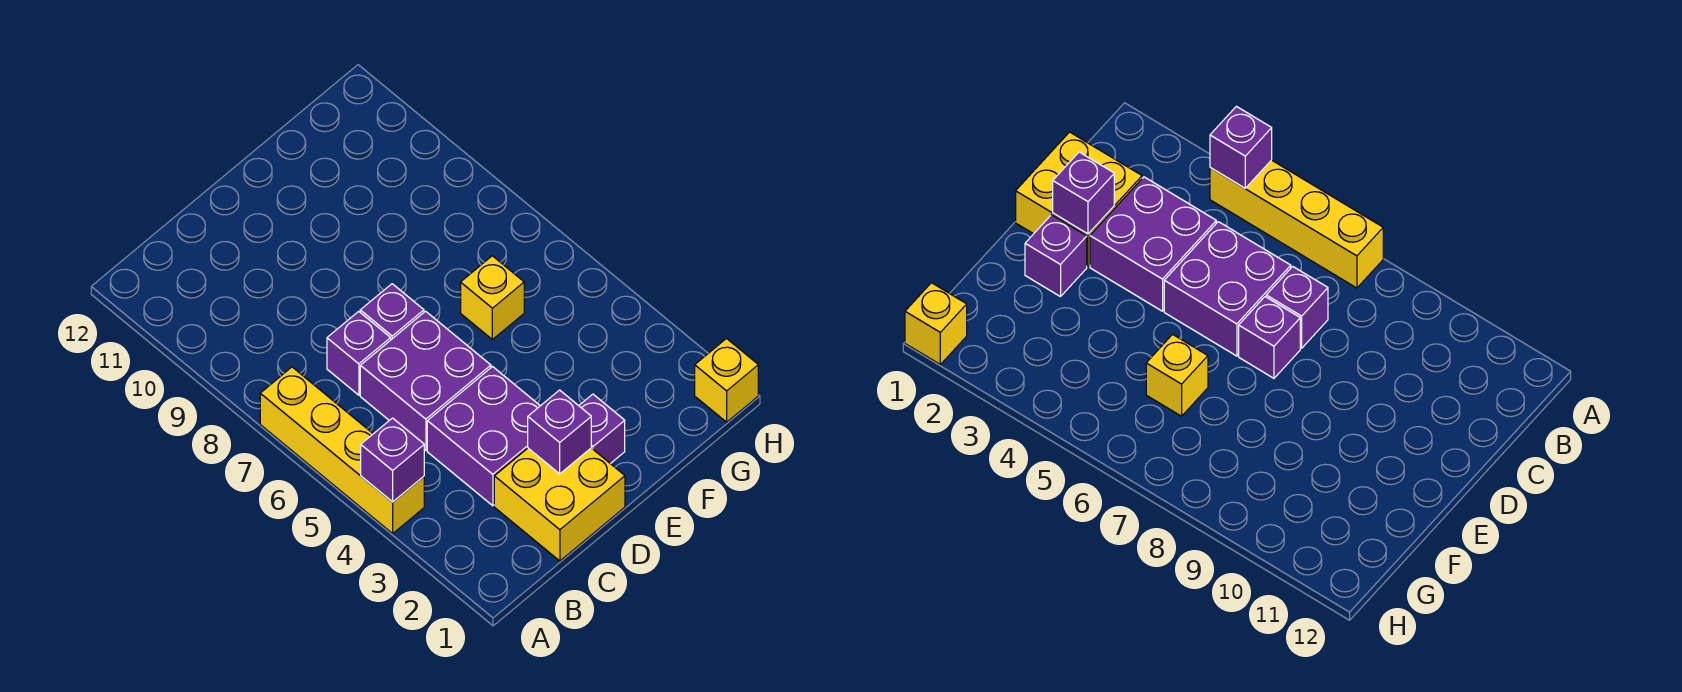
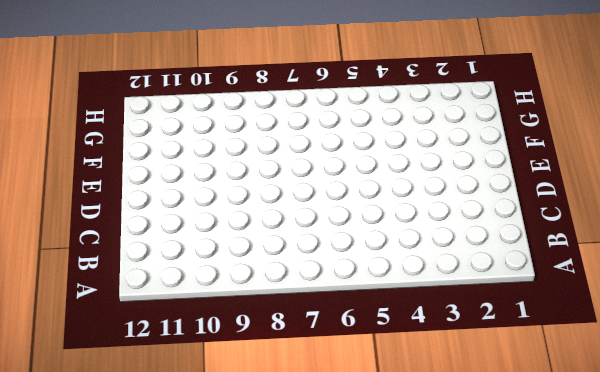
none -> yellow brick A4:A7 level 1
none -> yellow brick C1:D2 level 1

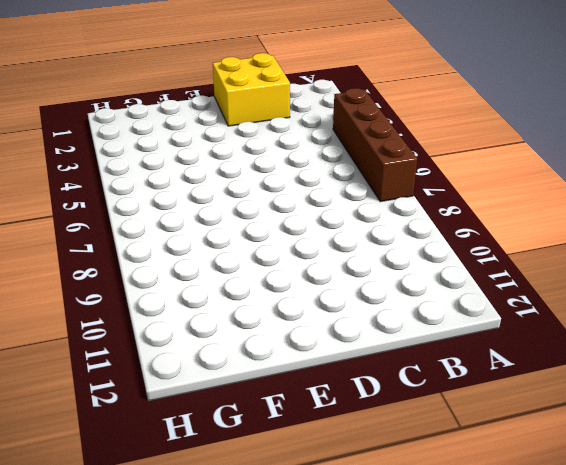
brown brick A4:A7 level 1 -> yellow brick A4:A7 level 1
none -> purple brick C3:D4 level 1
none -> purple brick C5:D6 level 1

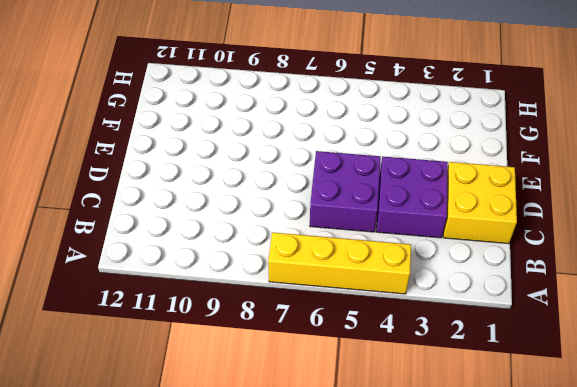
none -> purple brick C7 level 1
none -> purple brick D7 level 1

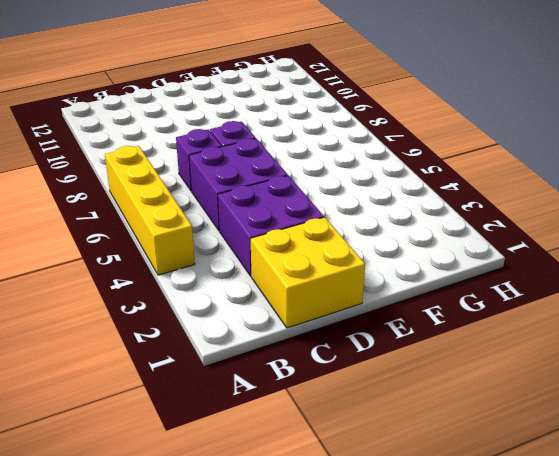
none -> purple brick E2 level 1
none -> yellow brick F6 level 1

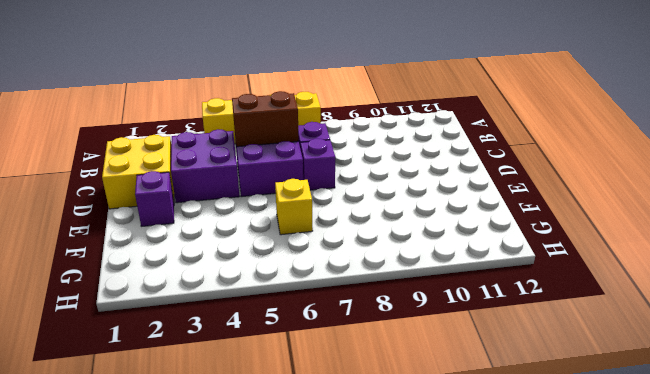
brown brick C5:C6 level 2 -> none
none -> yellow brick H1 level 1
none -> purple brick A4 level 2

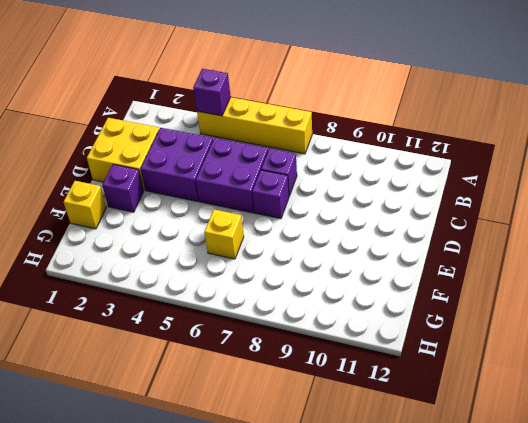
yellow brick F1 level 1 -> yellow brick H1 level 1
none -> purple brick D2 level 2

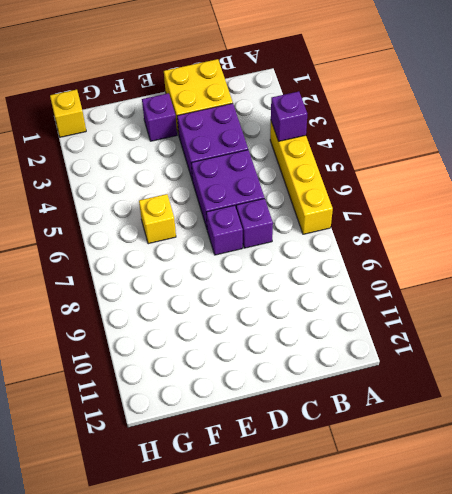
none -> purple brick D2 level 2

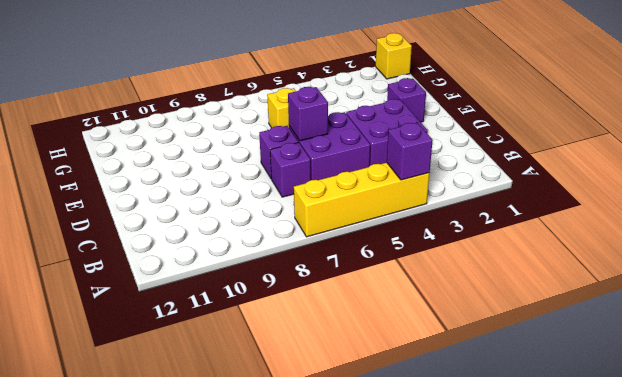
purple brick D6 level 2 -> purple brick D2 level 2
none -> yellow brick C1:D2 level 1

